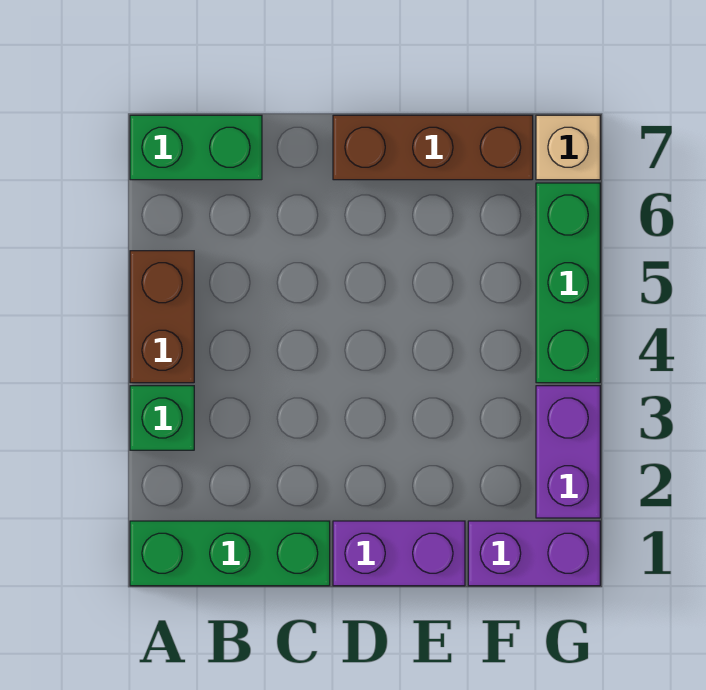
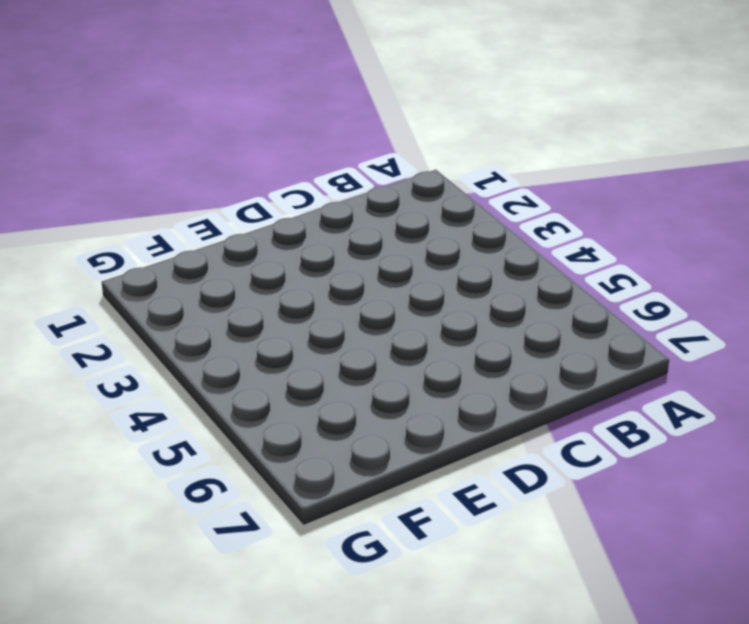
none -> green brick A1:C1 level 1
none -> green brick A3 level 1

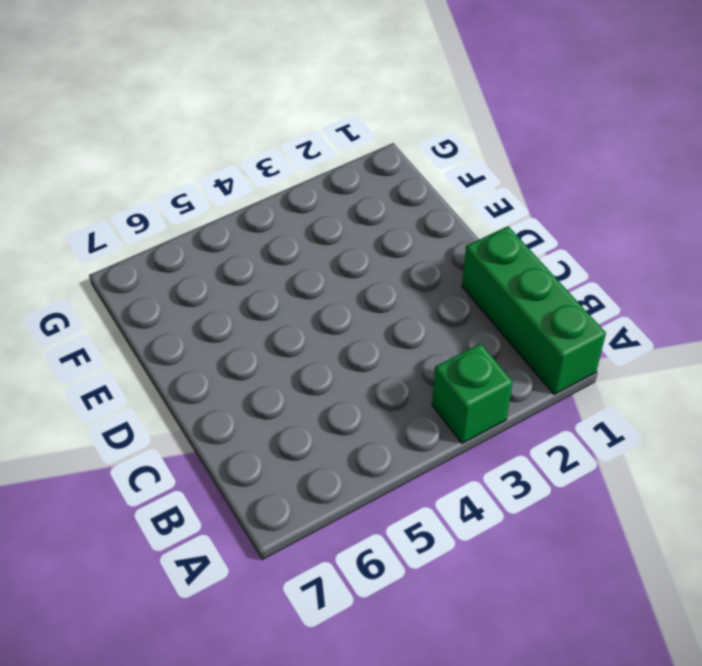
none -> brown brick A4:A5 level 1
none -> green brick A7:B7 level 1

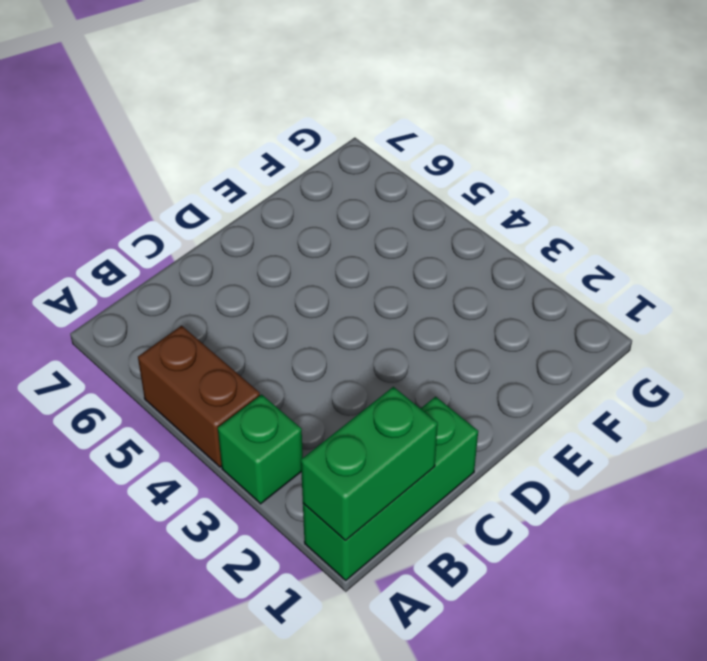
green brick A1:B1 level 2 -> green brick A7:B7 level 1
none -> purple brick D1:E1 level 1
none -> brown brick D7:F7 level 1

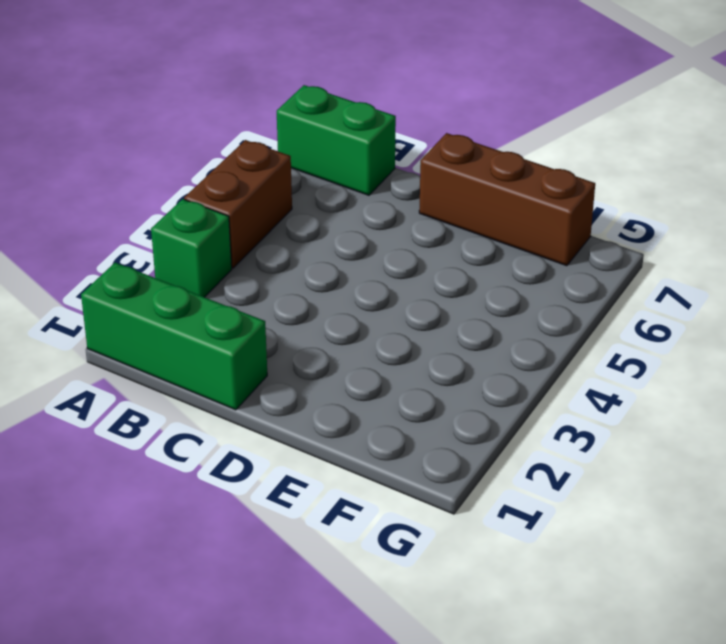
none -> purple brick D1:E1 level 1
none -> purple brick F1:G1 level 1

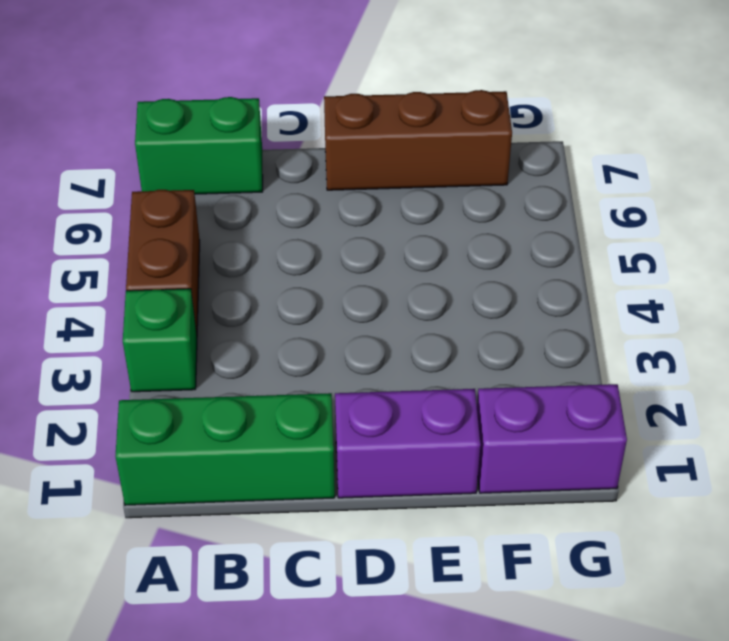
none -> purple brick G2:G3 level 1
none -> green brick G4:G6 level 1

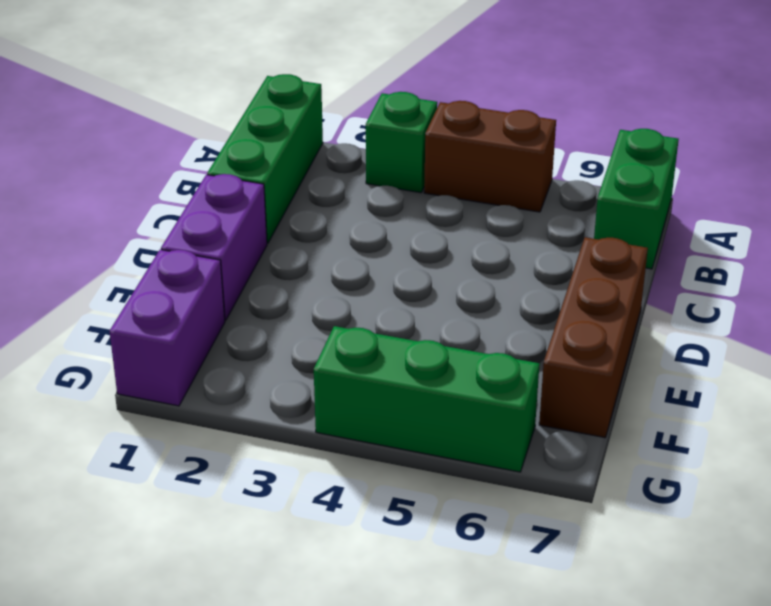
none -> purple brick G2:G3 level 1
none -> tan brick G7 level 1

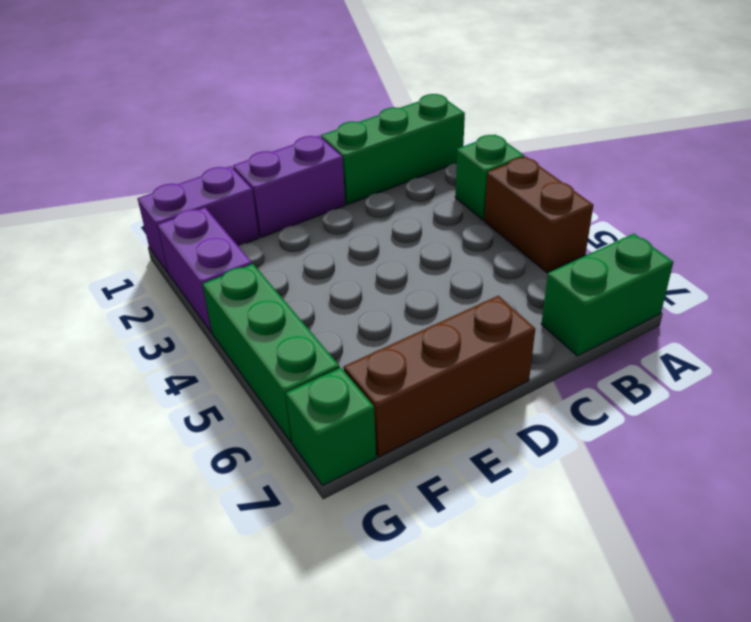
green brick G7 level 1 -> tan brick G7 level 1

